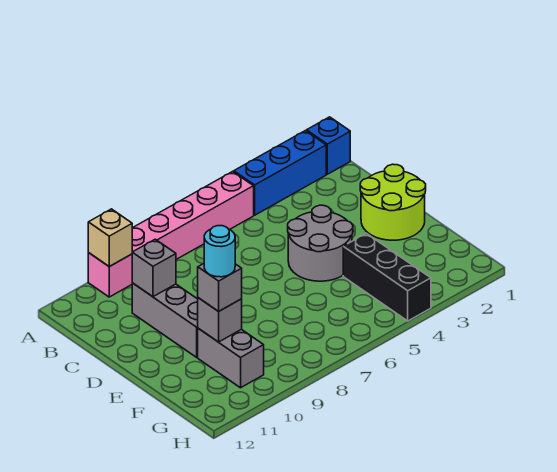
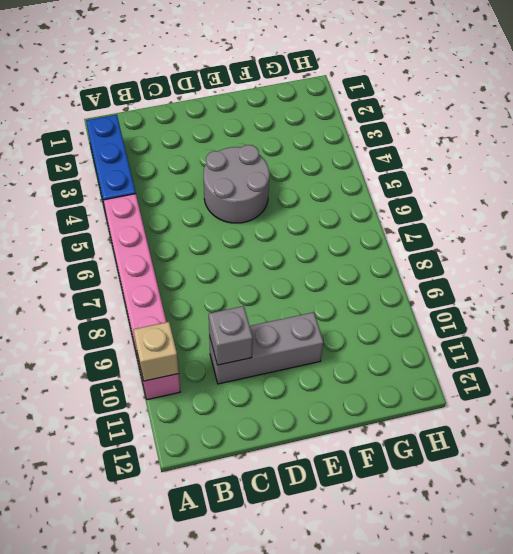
none -> blue brick A1 level 1
none -> lime round brick D1:E2 level 1
none -> black brick F4:H4 level 1

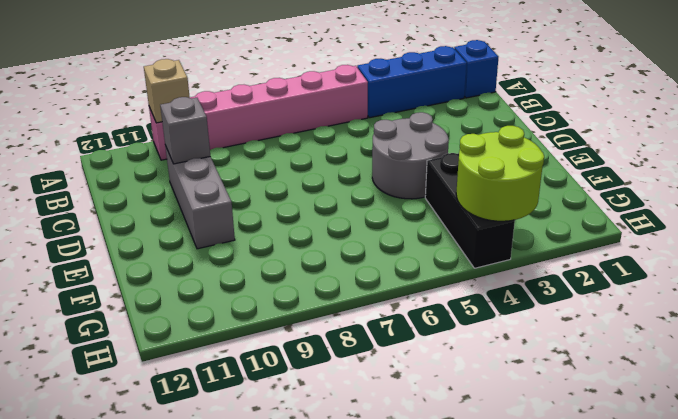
lime round brick G3:H4 level 2 -> lime round brick D1:E2 level 1
none -> grey brick F10:G10 level 1
none -> grey brick F10 level 2
none -> grey brick F10 level 3

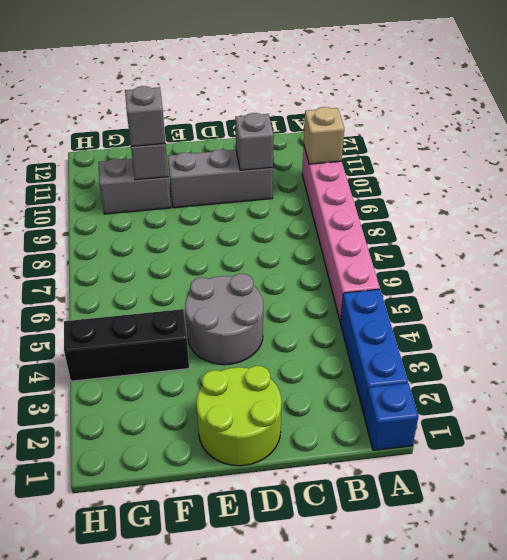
none -> cyan round brick F10 level 4

